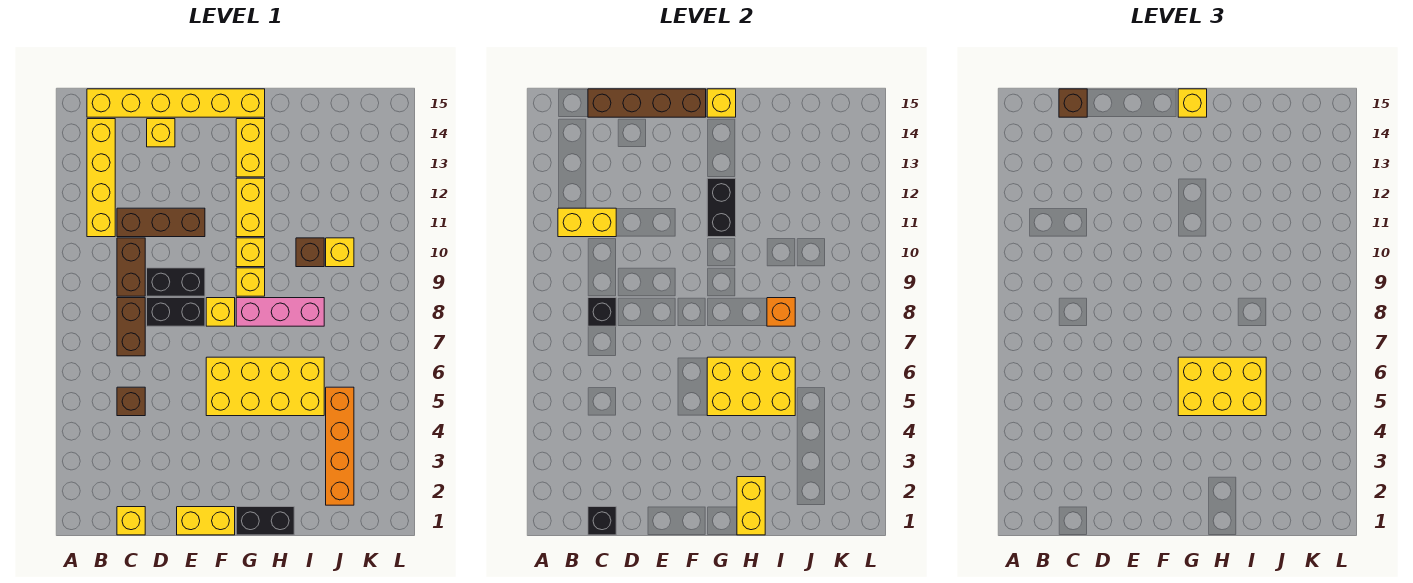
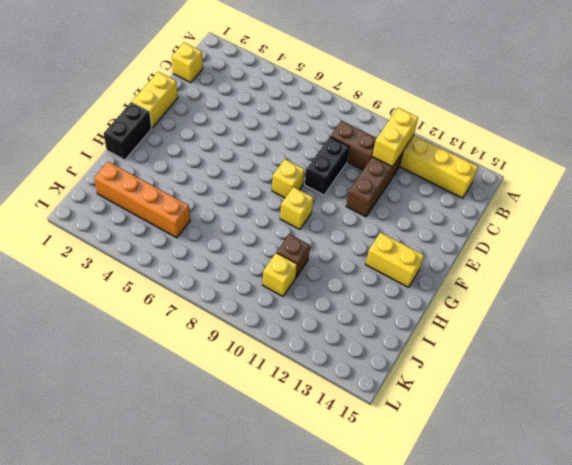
none -> yellow brick B15:G15 level 1
none -> brown brick C5 level 1
none -> brown brick C7:C8 level 1
none -> black brick D8:E8 level 1

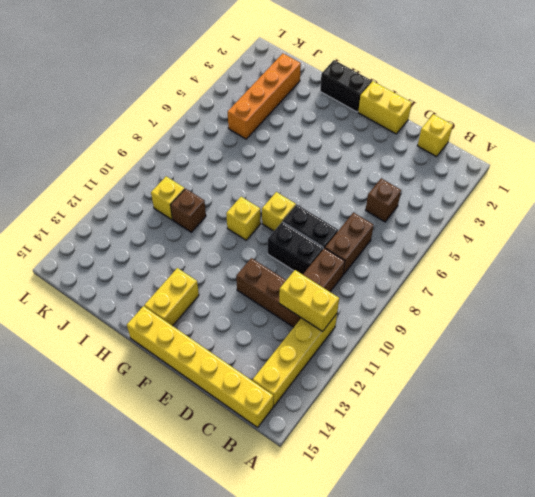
none -> yellow brick D14 level 1
none -> yellow brick F5:I6 level 1
none -> pink brick G8:I8 level 1
none -> yellow brick G10 level 1

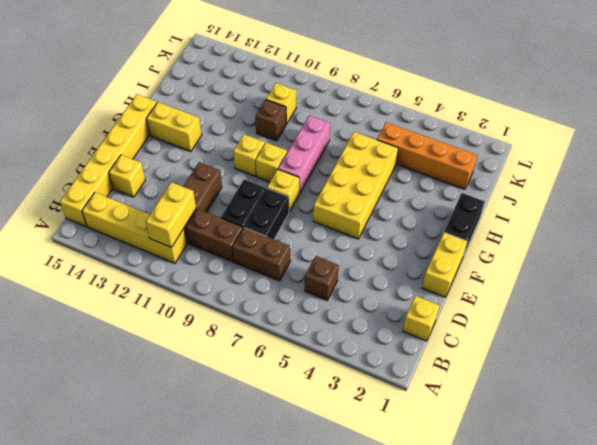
none -> yellow brick G11:G12 level 1
none -> black brick C1 level 2
none -> black brick C8 level 2
none -> brown brick C15:F15 level 2

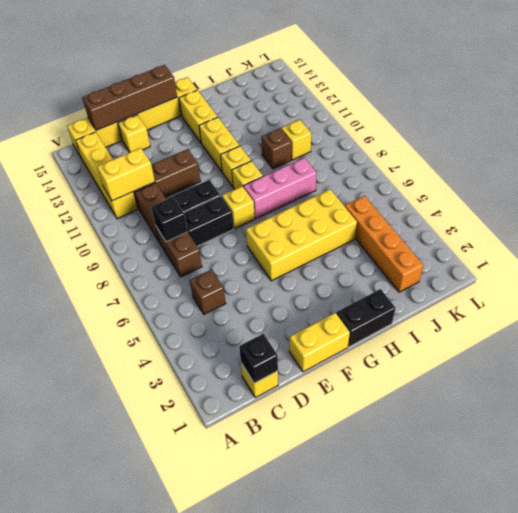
none -> yellow brick G5:I6 level 2
none -> black brick G11:G12 level 2
none -> yellow brick G15 level 2
none -> yellow brick H1:H2 level 2

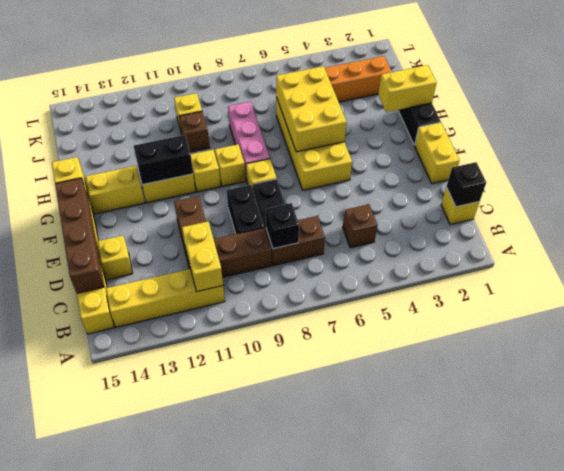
none -> orange brick I8 level 2
none -> brown brick C15 level 3
none -> yellow brick G5:I6 level 3
none -> yellow brick G15 level 3

